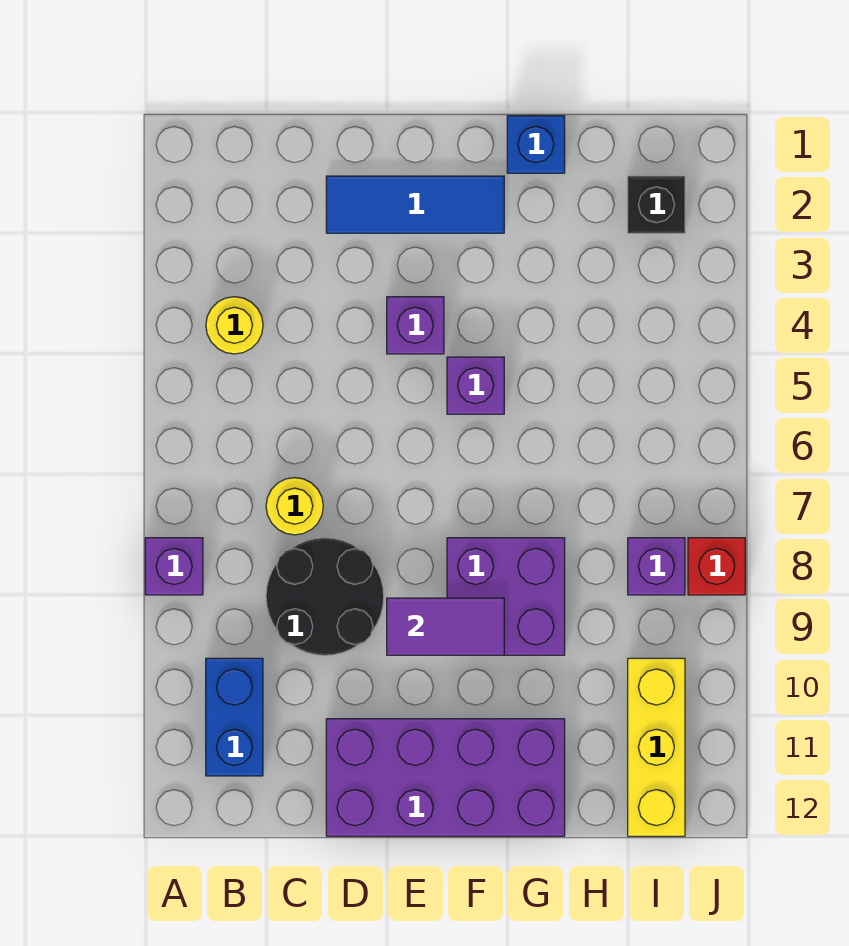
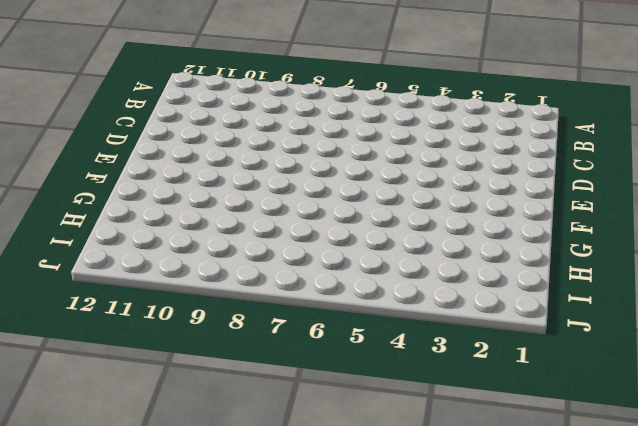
none -> purple brick A8 level 1
none -> yellow round brick B4 level 1
none -> blue brick B10:B11 level 1

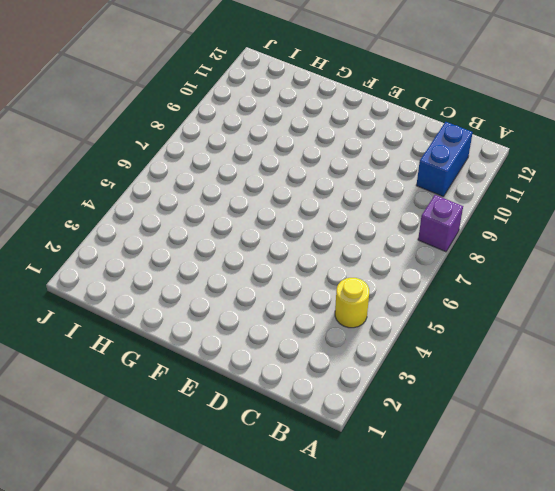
none -> yellow round brick C7 level 1
none -> black round brick C8:D9 level 1
none -> blue tile D2:F2 level 1

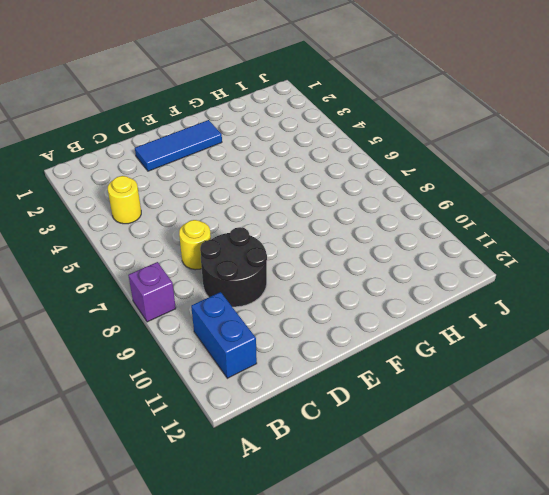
none -> purple brick D11:G12 level 1
none -> purple brick E4 level 1
none -> purple brick F5 level 1

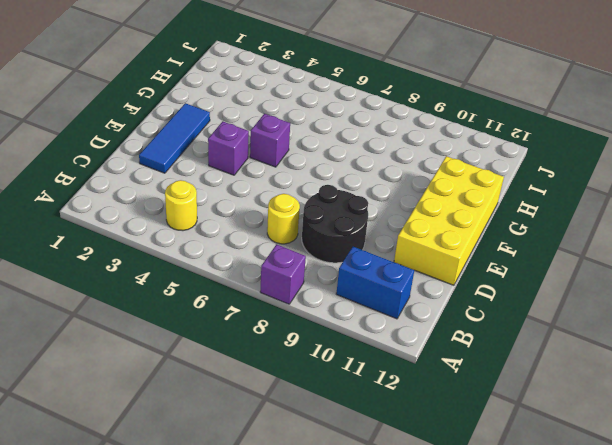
yellow brick D11:G12 level 1 -> purple brick D11:G12 level 1
none -> purple brick F8:G9 level 1
none -> blue brick G1 level 1
none -> black brick I2 level 1

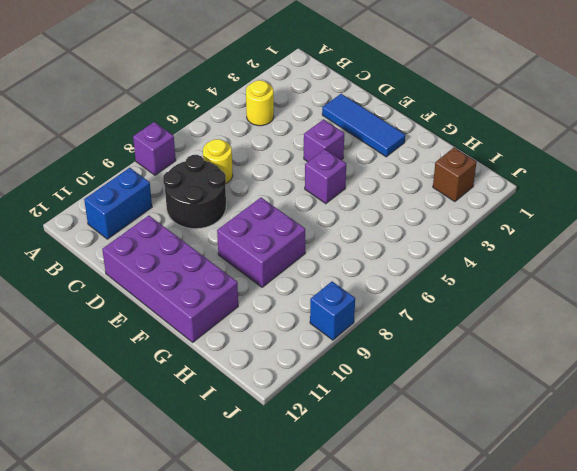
brown brick I2 level 1 -> black brick I2 level 1
blue brick J9 level 1 -> blue brick G1 level 1
none -> purple brick I8 level 1
none -> yellow brick I10:I12 level 1
none -> red brick J8 level 1

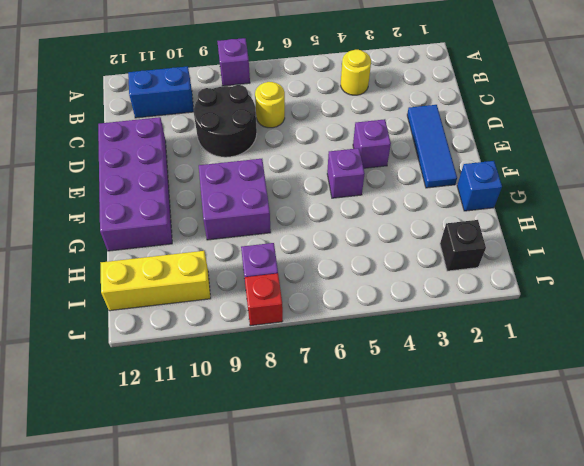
none -> purple tile E9:F9 level 2

